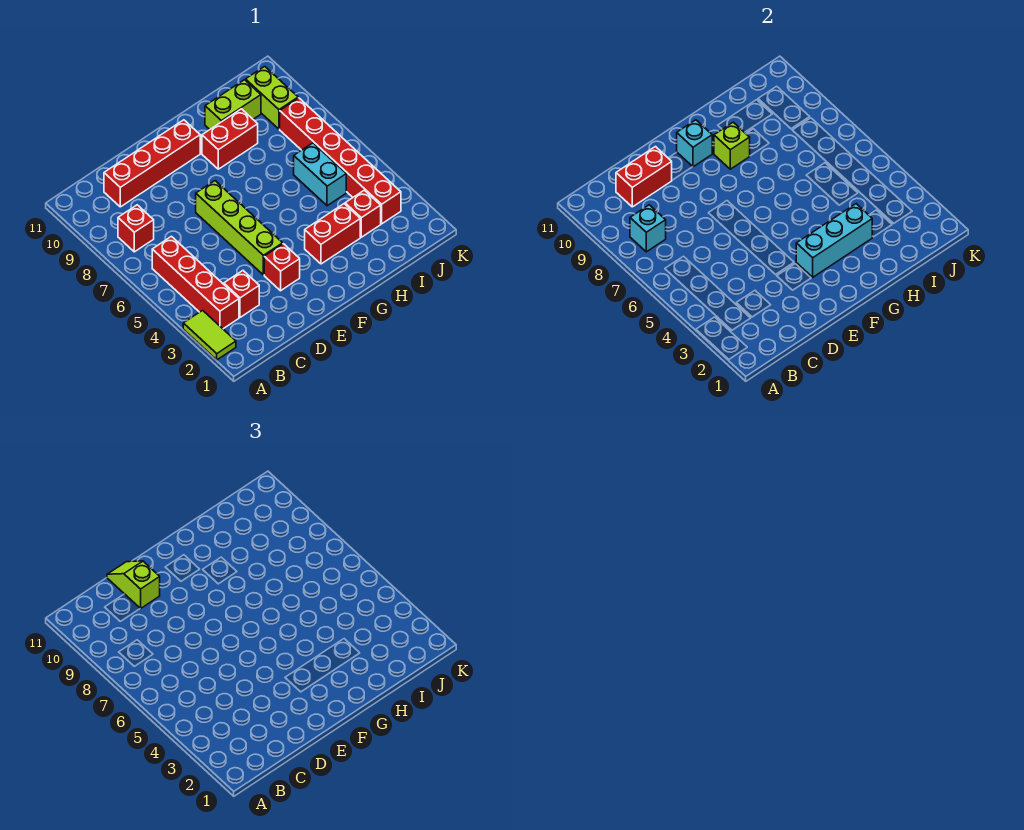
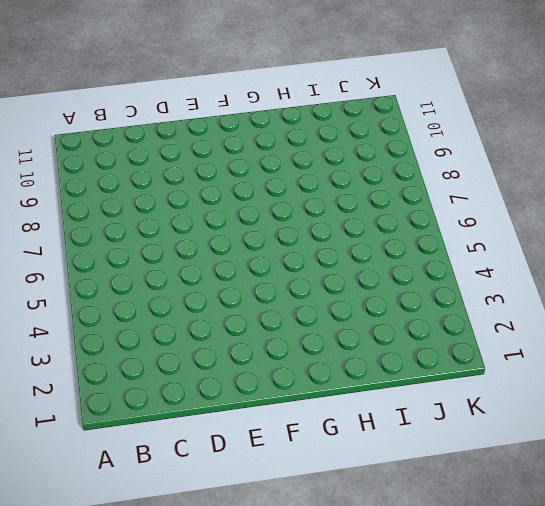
none -> lime tile A2:A3 level 1
none -> red brick B3:B6 level 1
none -> red brick B8 level 1

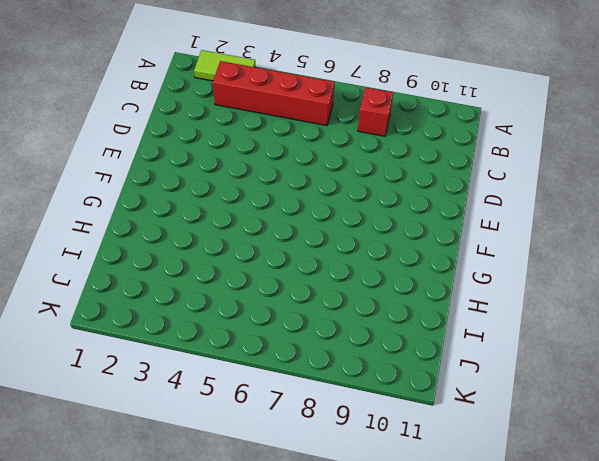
none -> red brick C3 level 1
none -> red brick C10:F10 level 1
none -> red brick E3 level 1

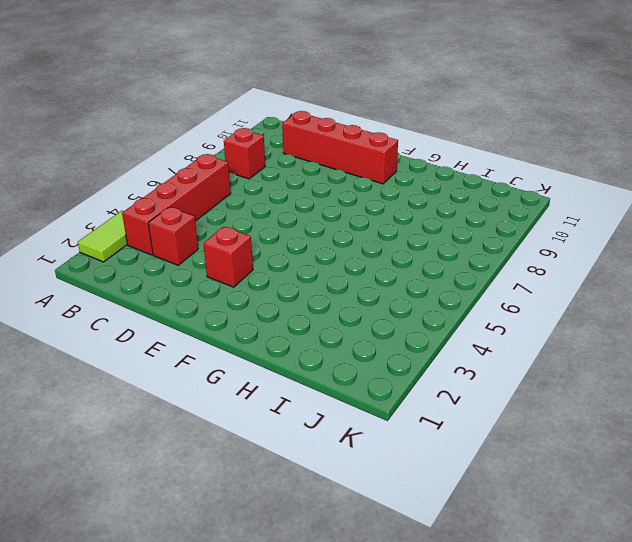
none -> lime brick E4:E7 level 1
none -> red brick G3:H3 level 1
none -> red brick G9:H9 level 1

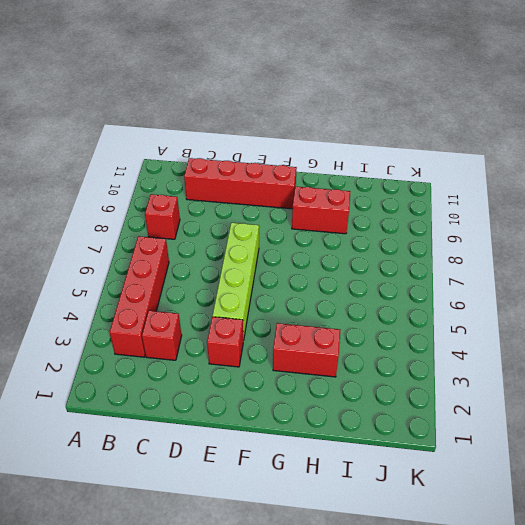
none -> lime tile A2:A3 level 1
none -> lime brick H10:I10 level 1
none -> red brick I3 level 1

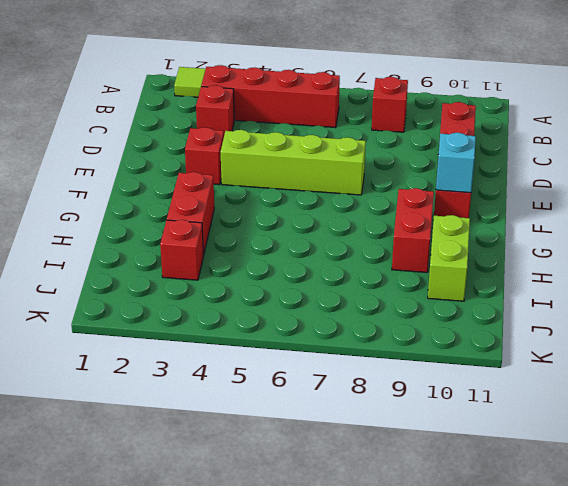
none -> cyan brick I5:I6 level 1
none -> red brick J3:J8 level 1
none -> lime brick J9:J10 level 1

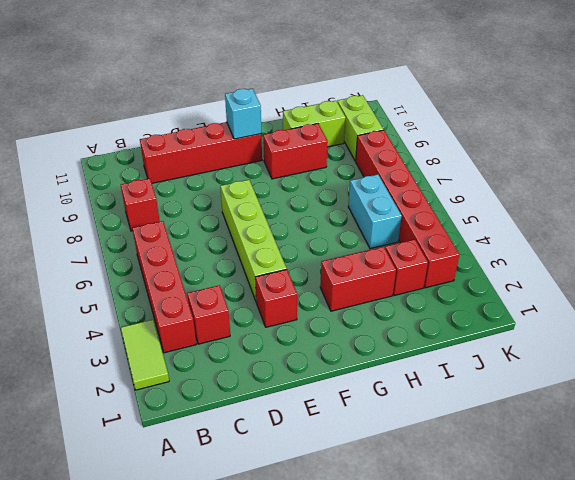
none -> cyan brick B8 level 2
none -> red brick C10:D10 level 2
none -> cyan brick F3:H3 level 2

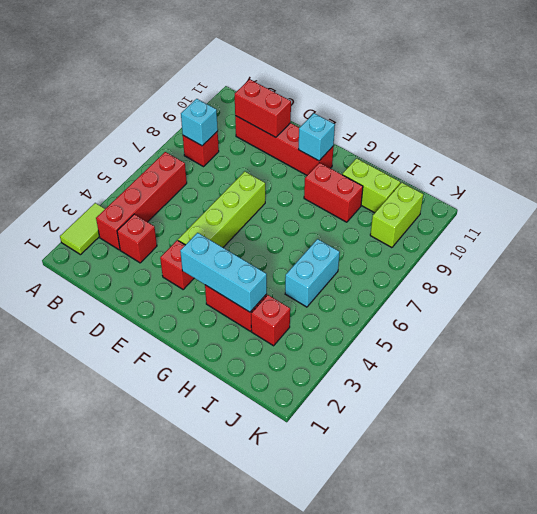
none -> red brick J3:J8 level 1
none -> lime brick G9 level 2
none -> lime slope D10:D11 level 3 top 10

